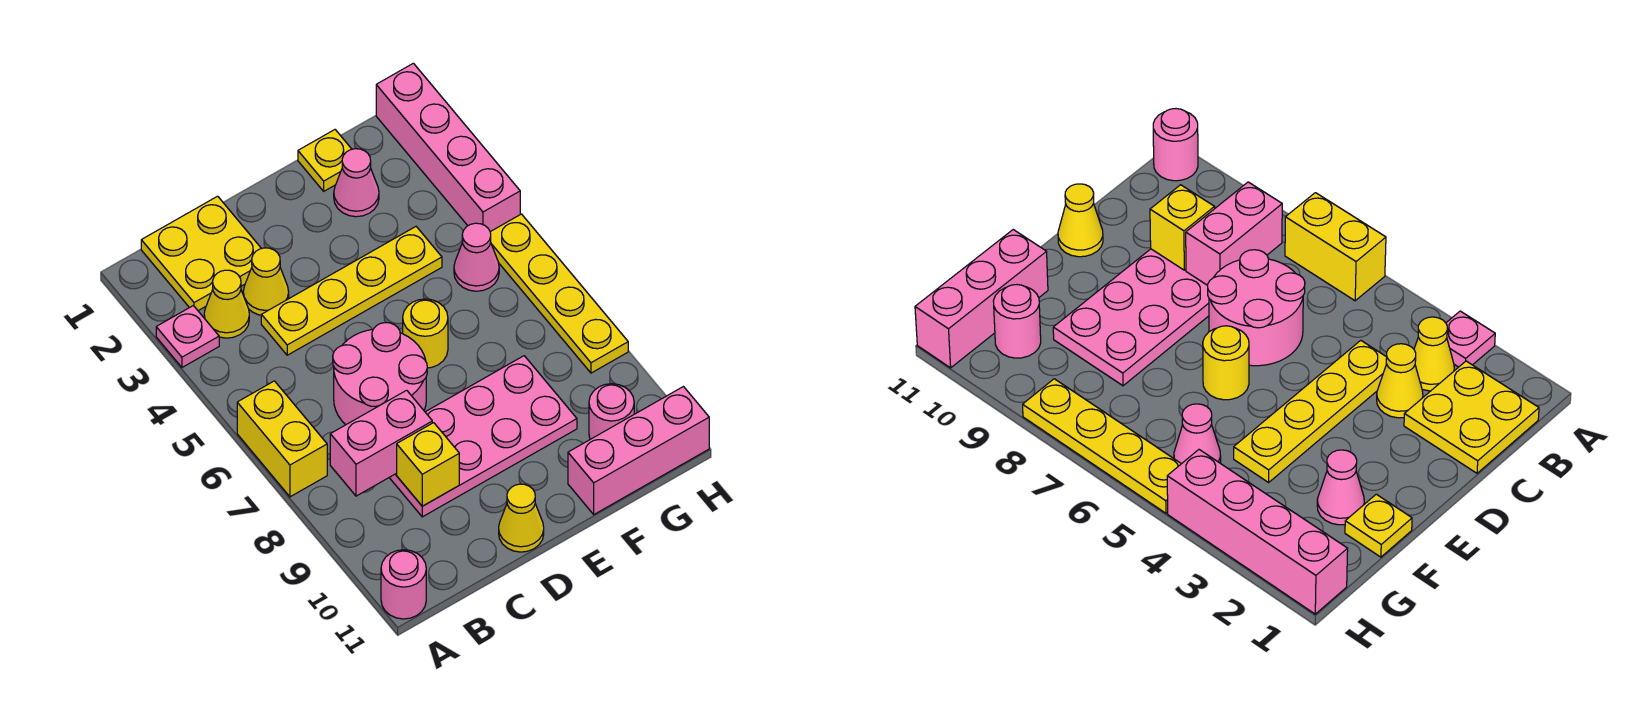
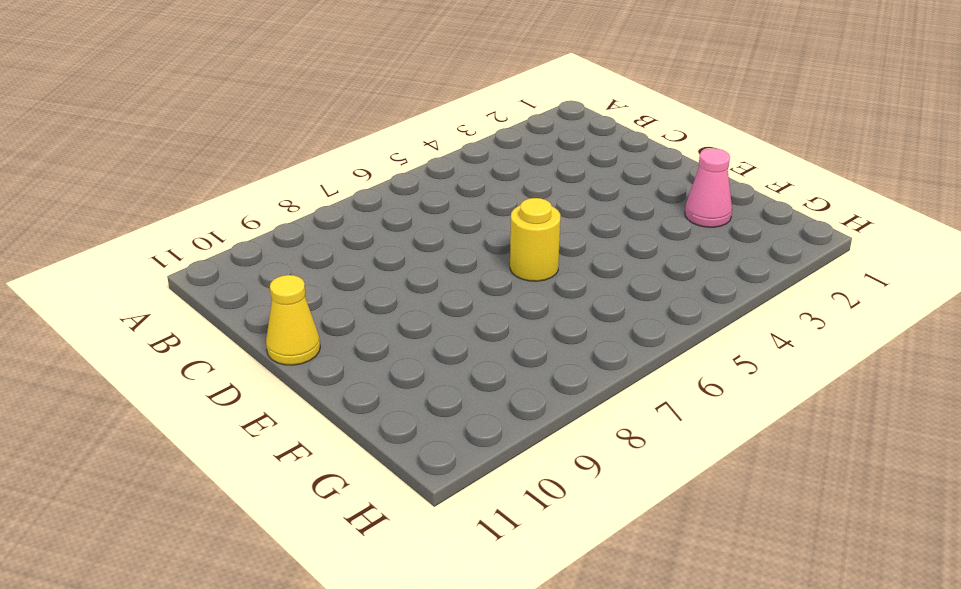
none -> pink plate A3 level 1
none -> yellow brick A6:A7 level 1
none -> pink round brick A11 level 1

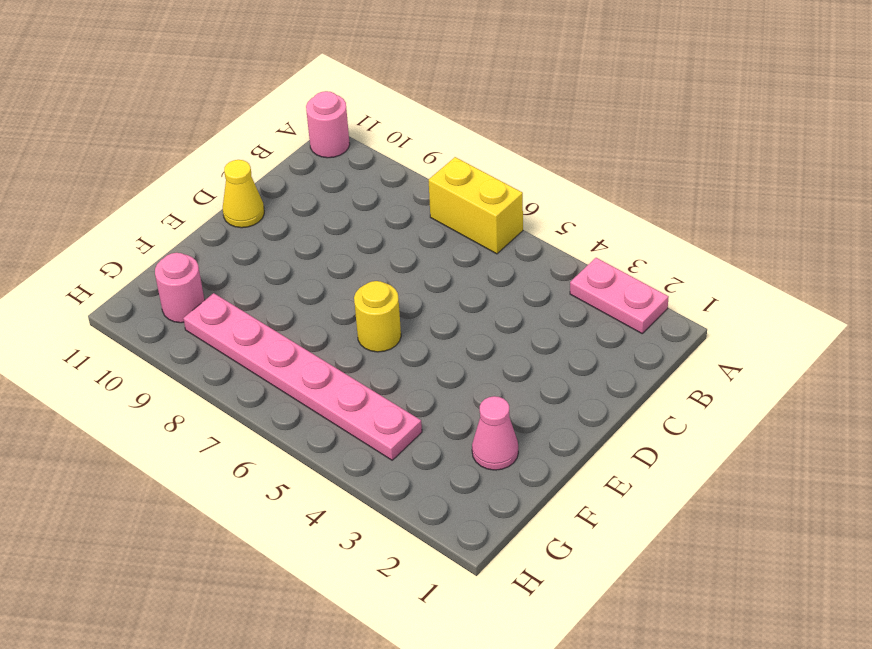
pink plate A2:A3 level 1 -> pink plate A3 level 1
pink plate G4:G9 level 1 -> pink cone G5 level 1
none -> yellow plate B1:C2 level 1
none -> yellow cone B3 level 1
none -> yellow cone C3 level 1

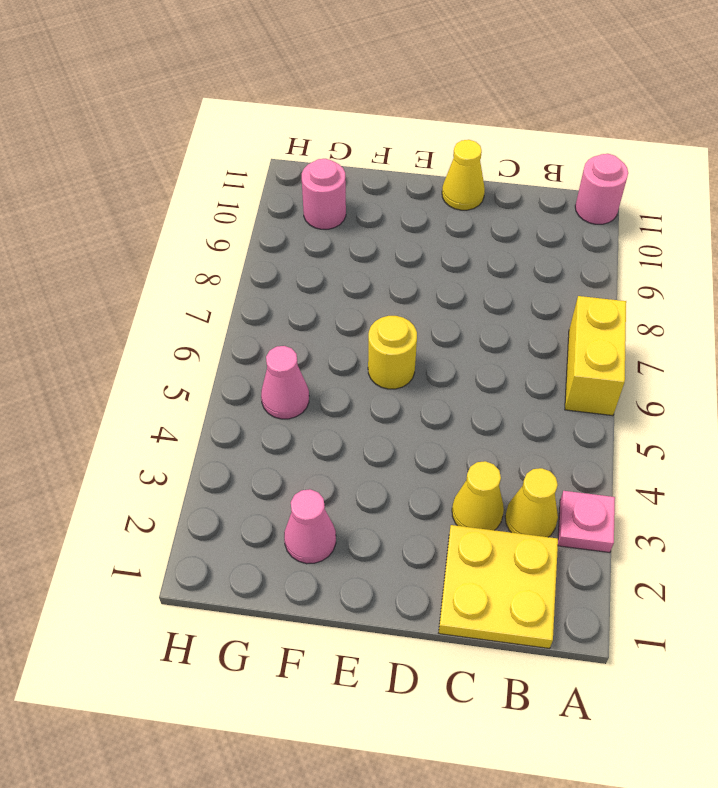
none -> yellow plate C4:F4 level 1
none -> pink round brick C6:D7 level 1
none -> pink plate C8:F9 level 1

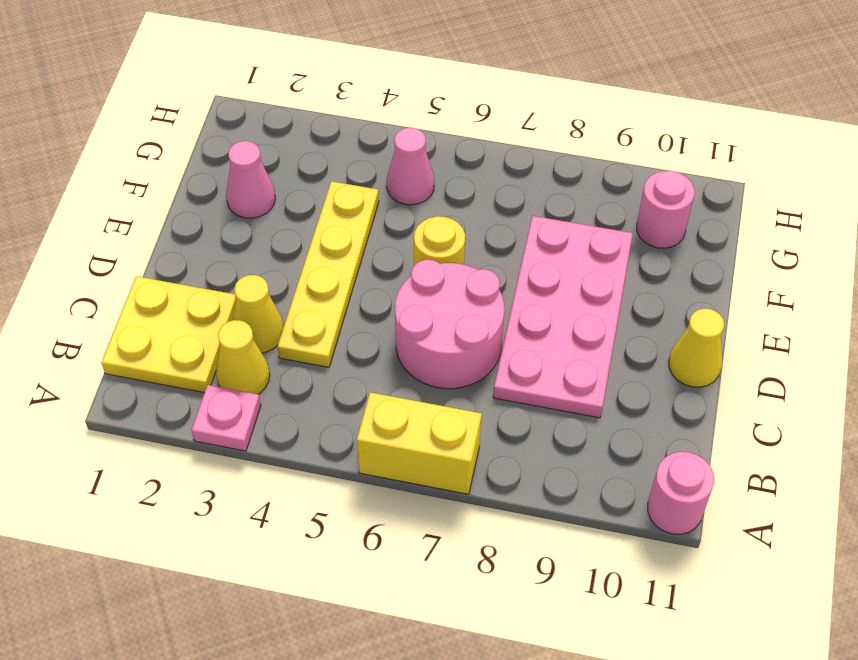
none -> yellow plate F1 level 1
none -> pink brick F11:H11 level 1
none -> pink brick H1:H4 level 1

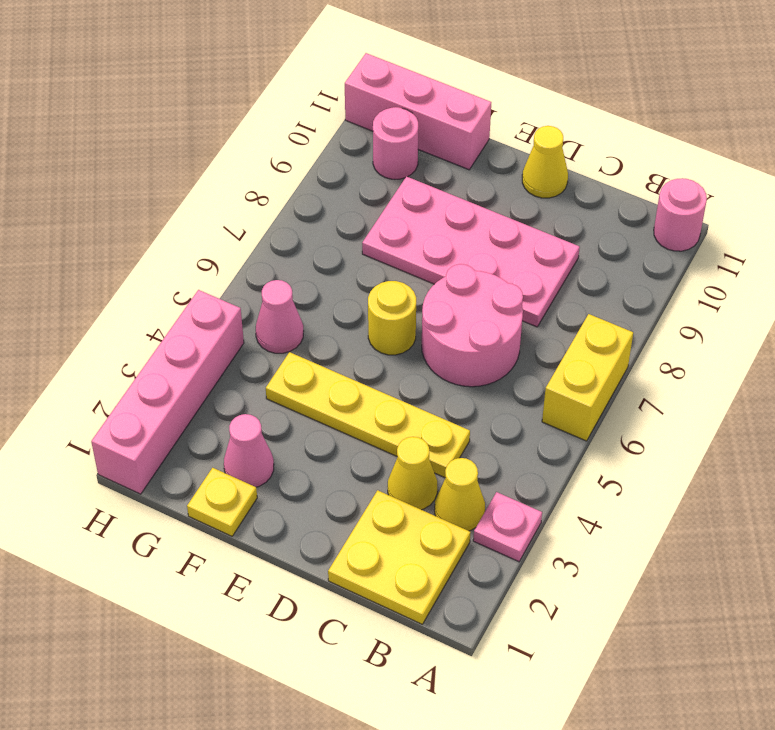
none -> yellow plate H5:H8 level 1
none -> pink brick B8:C8 level 2
none -> yellow brick C9 level 2

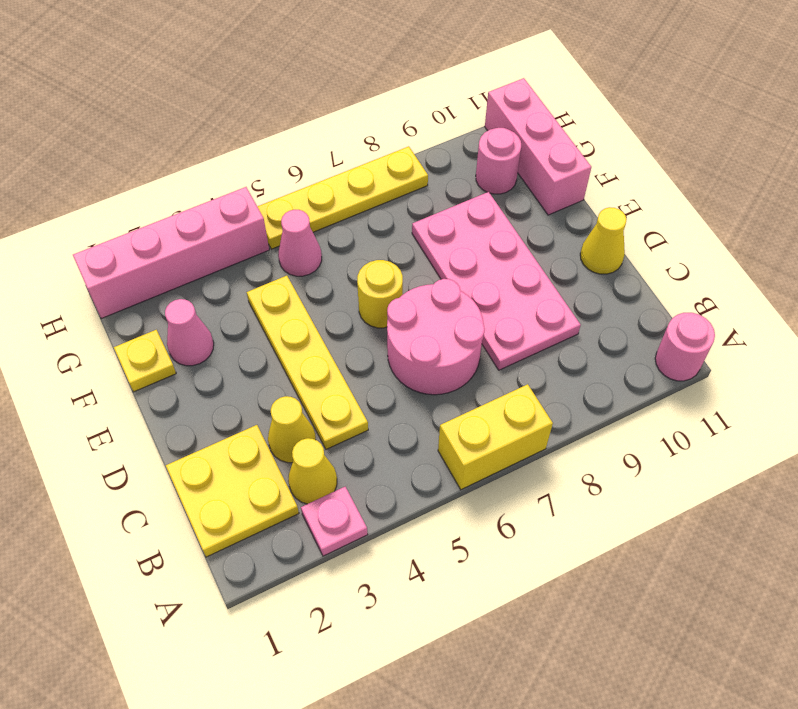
none -> pink brick B8:C8 level 2
none -> yellow brick C9 level 2

